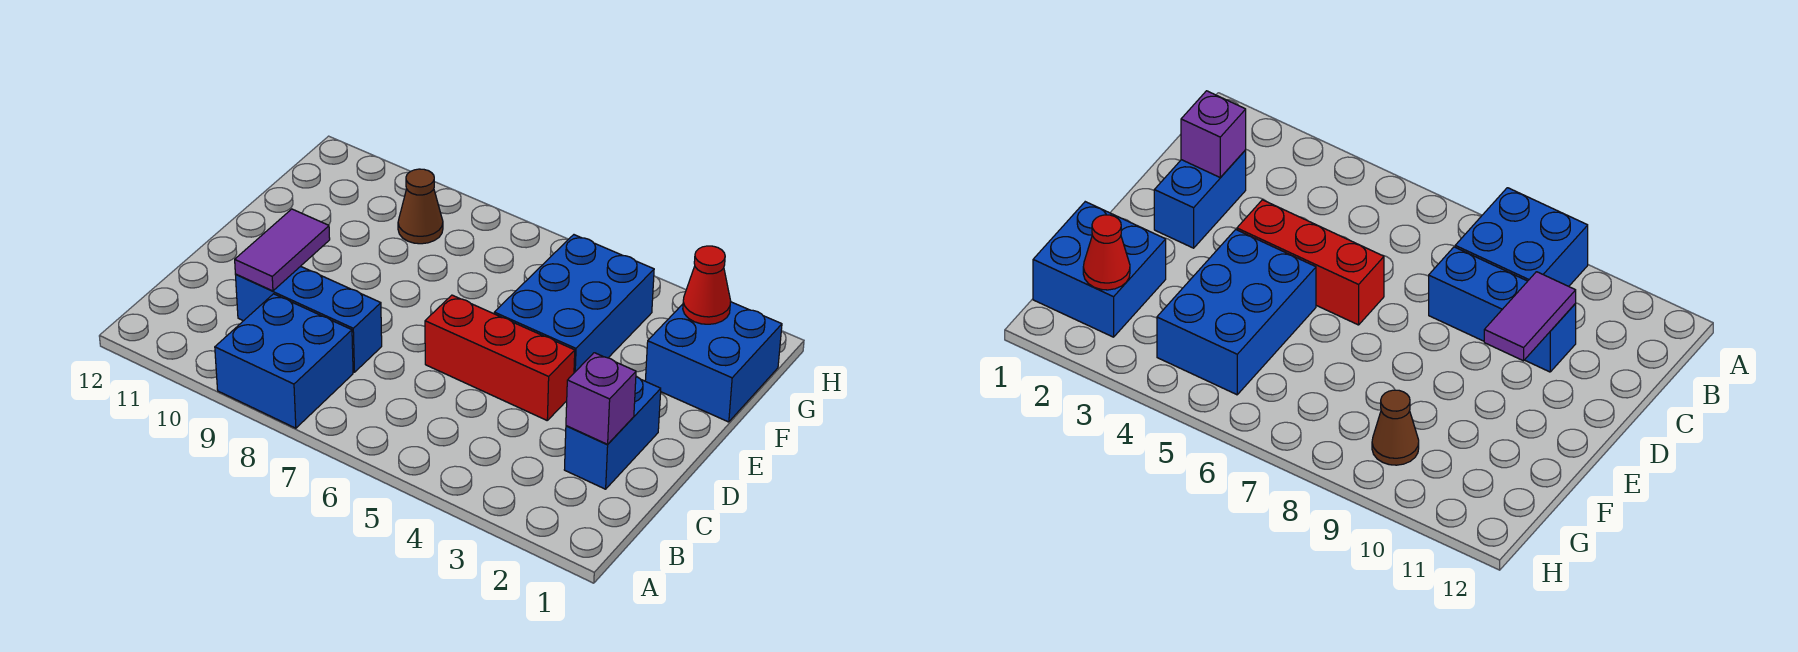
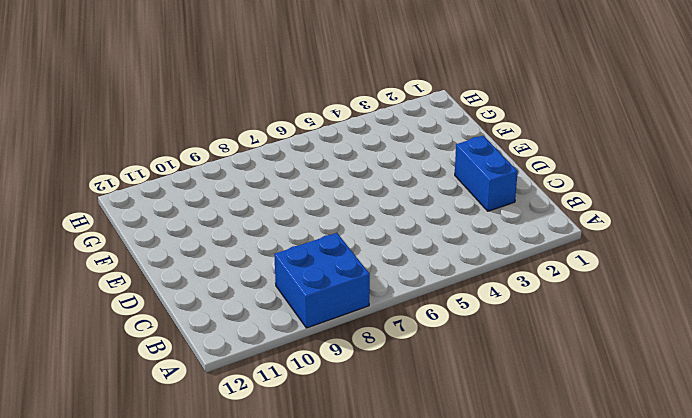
none -> blue brick C8:C10 level 1
none -> red brick D4:D6 level 1

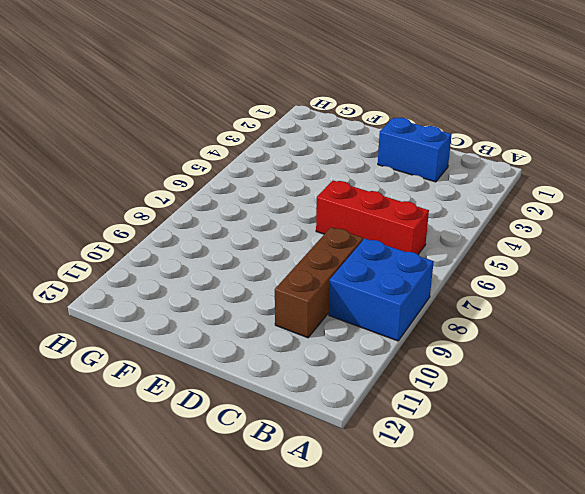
red brick B6:D6 level 1 -> red brick D4:D6 level 1
brown brick C8:C10 level 1 -> blue brick C8:C10 level 1
none -> blue brick E4:G5 level 1
none -> blue brick F1:G2 level 1

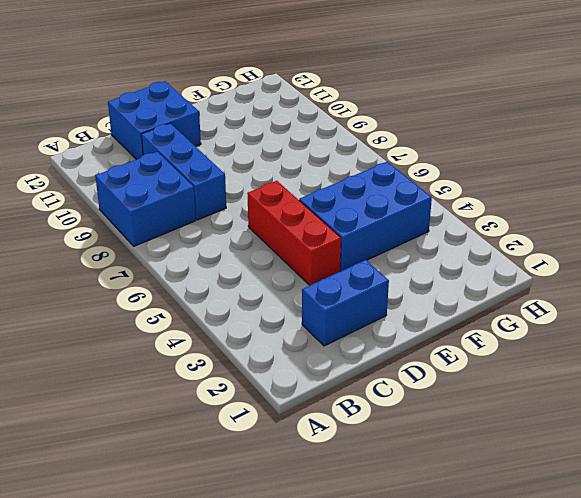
blue brick C11:D12 level 1 -> blue brick F1:G2 level 1
none -> brown cone G9 level 1
none -> purple brick C2 level 2

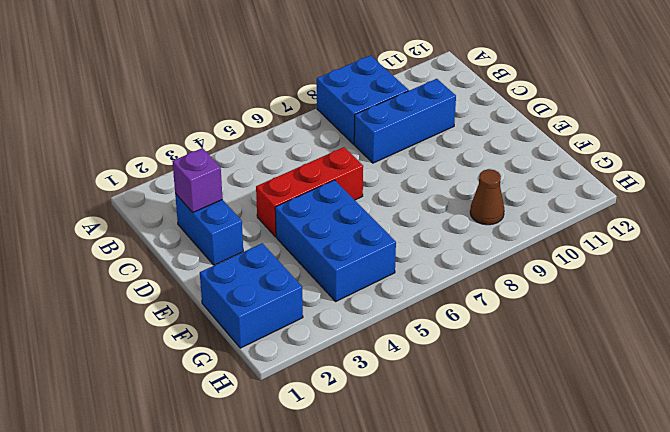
none -> purple tile C10:D10 level 2
none -> red cone G2 level 2

